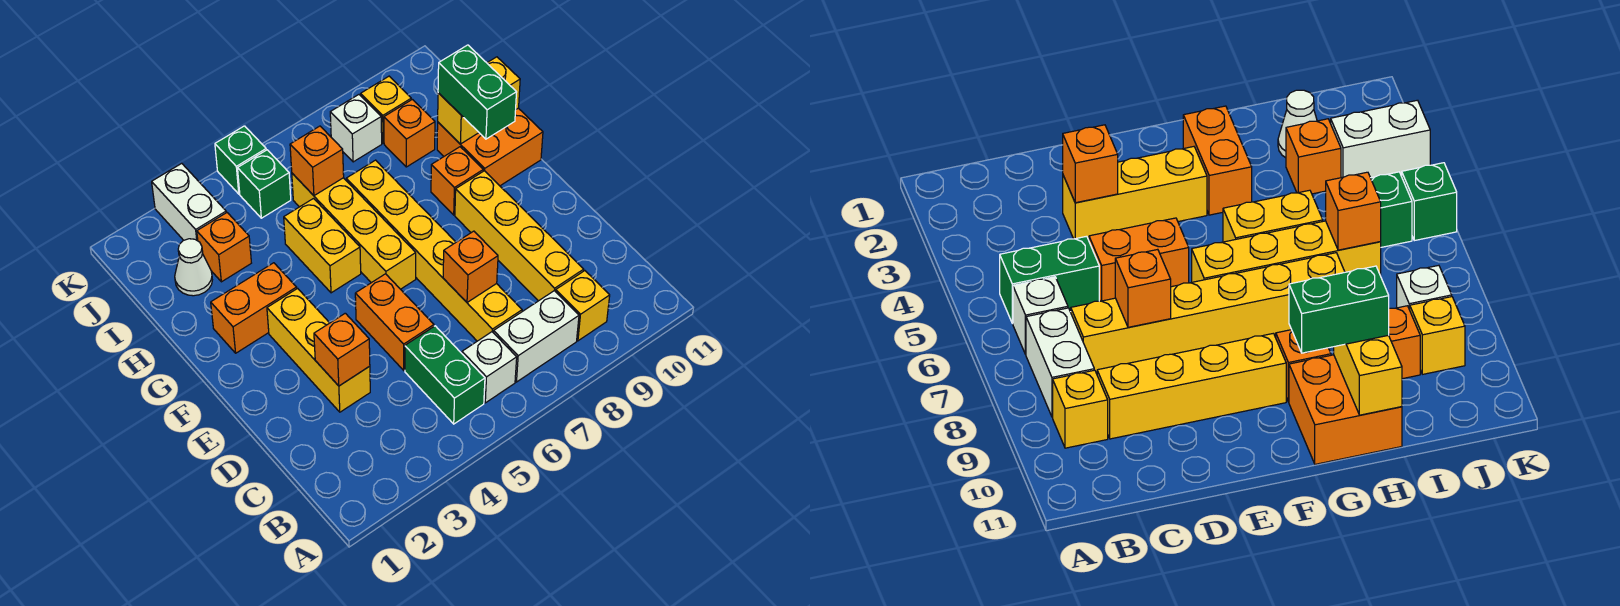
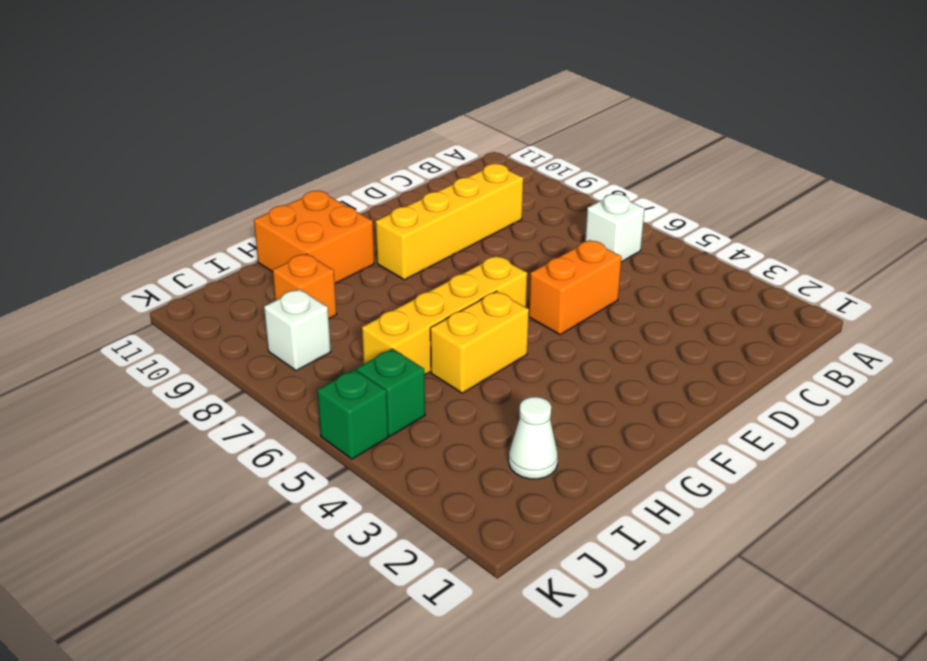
none -> green brick B5:C5 level 1
none -> white brick B7:B8 level 1
none -> yellow brick B9 level 1

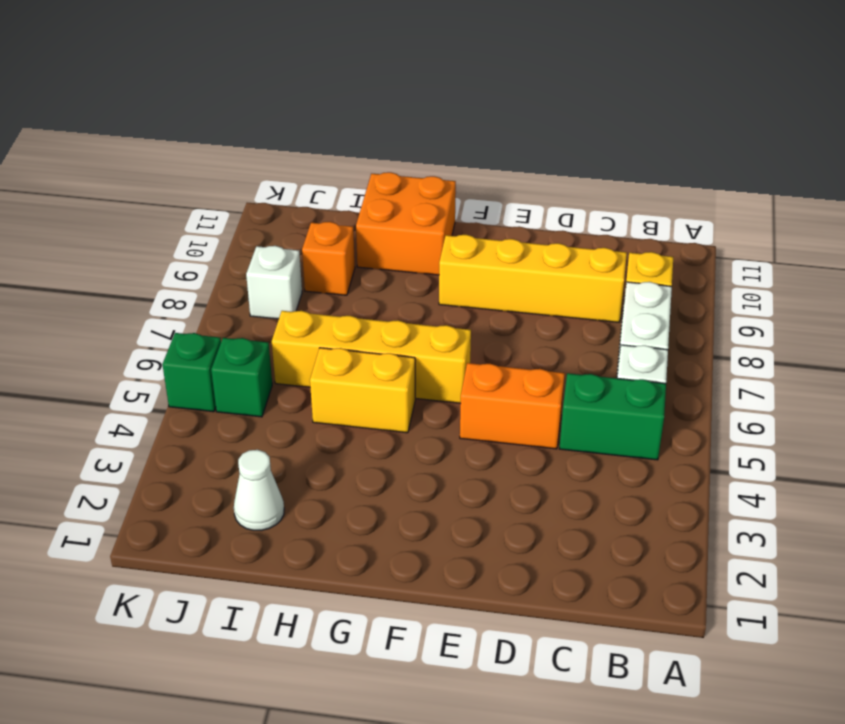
none -> yellow brick C7:H7 level 1
none -> yellow brick D3:F3 level 1
none -> orange brick G2:G3 level 1

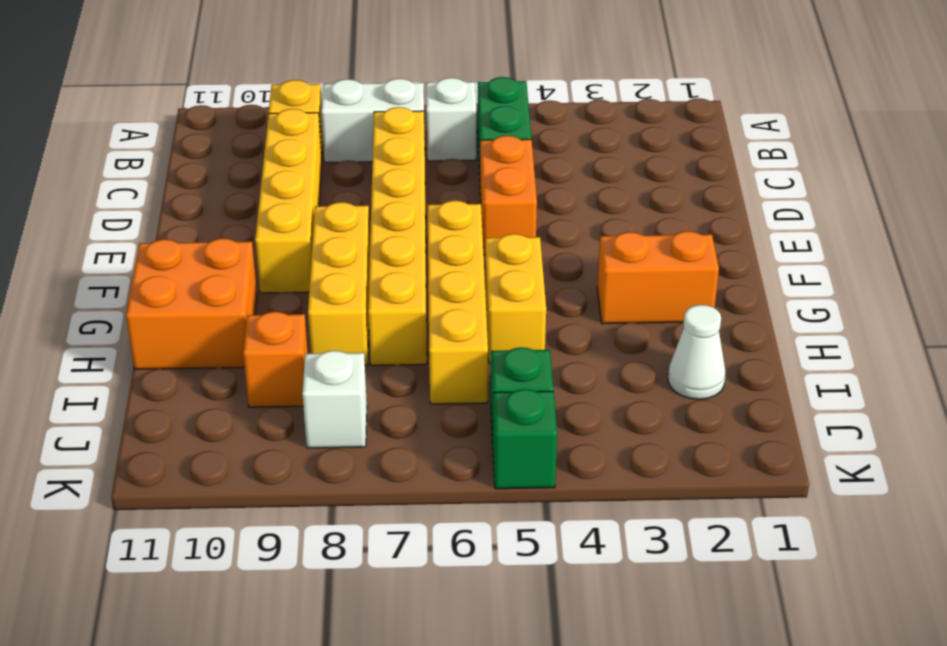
yellow brick F8:H8 level 1 -> yellow brick D3:F3 level 1
none -> orange brick G9 level 1
none -> orange brick I3 level 1
none -> white brick J3:K3 level 1

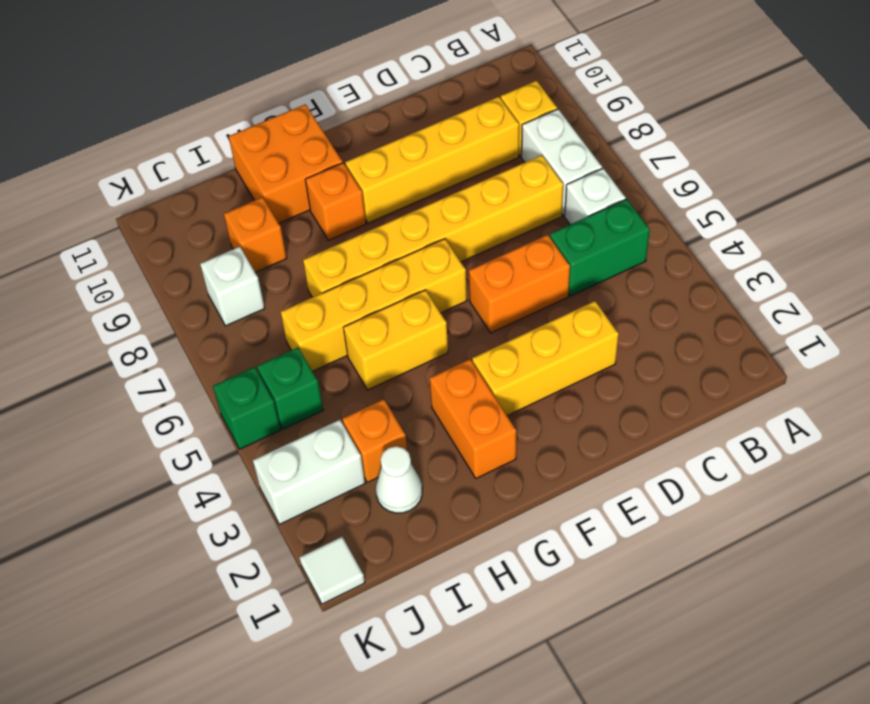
white tile K1 level 1 -> none
none -> yellow brick J9 level 1
none -> orange brick D3 level 2
none -> orange brick D7 level 2

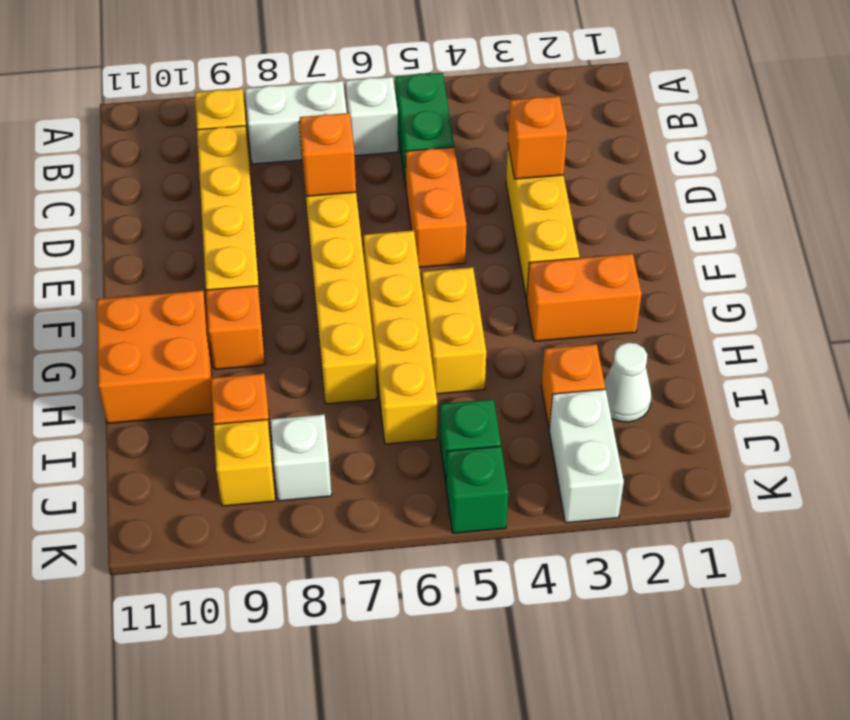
none -> yellow brick H10:H11 level 2
none -> orange brick I6 level 2
none -> green brick G10:H10 level 3

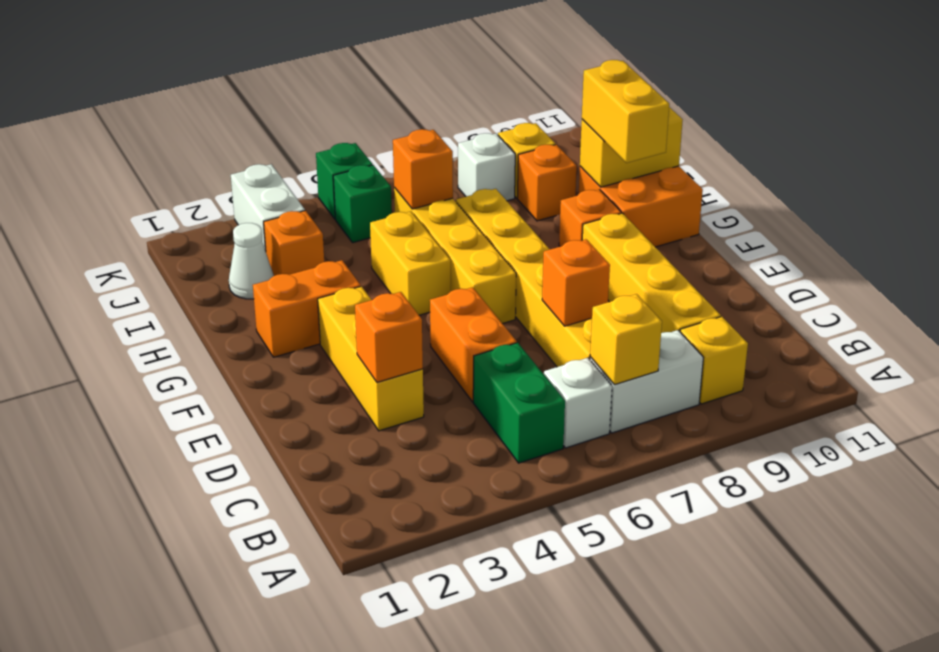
yellow brick B7 level 2 -> none
yellow brick G10:H10 level 3 -> green brick G10:H10 level 3

